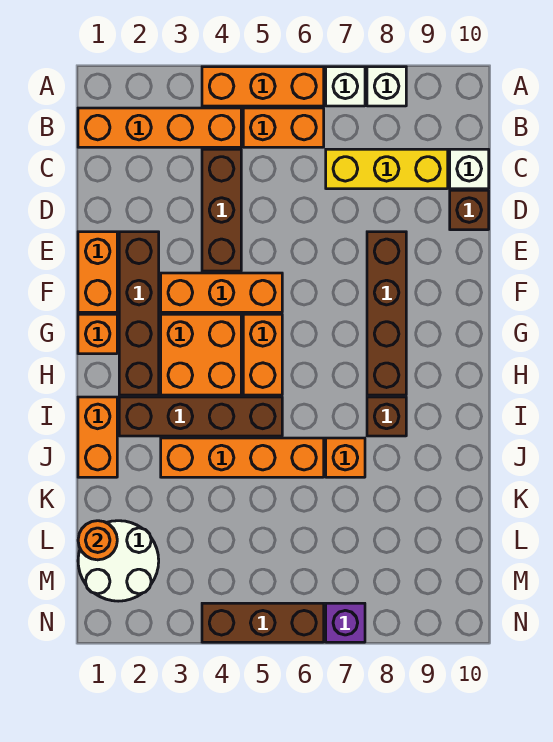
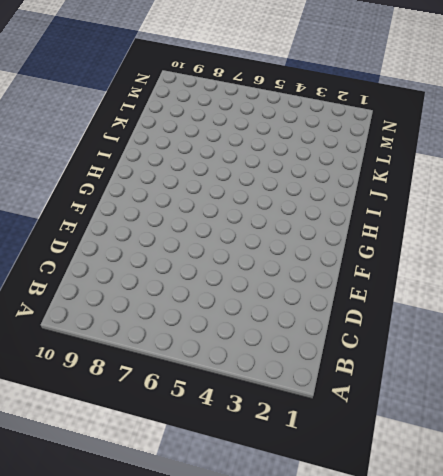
none -> orange brick A4:A6 level 1
none -> white brick A7 level 1
none -> white brick A8 level 1

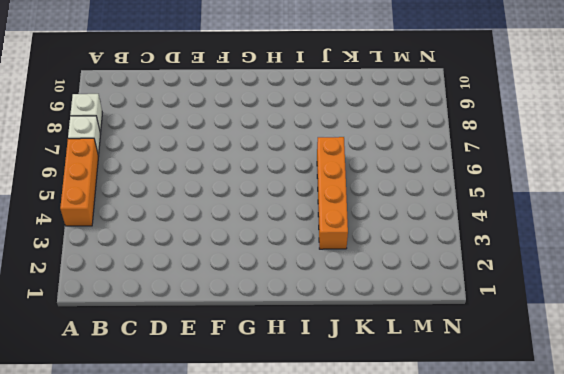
none -> orange brick B1:B4 level 1
none -> orange brick B5:B6 level 1
none -> brown brick C4:E4 level 1

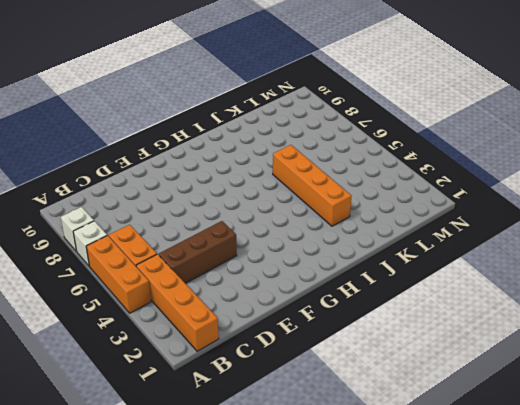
none -> yellow brick C7:C9 level 1
none -> white brick C10 level 1
none -> brown brick D10 level 1

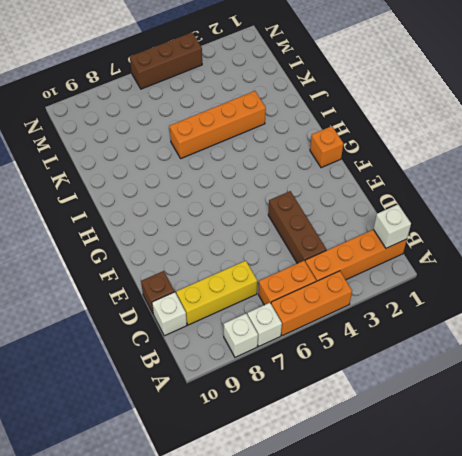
white brick B1 level 2 -> none
none -> orange brick E1:F1 level 1
none -> brown brick E2:H2 level 1
none -> brown brick E8:H8 level 1

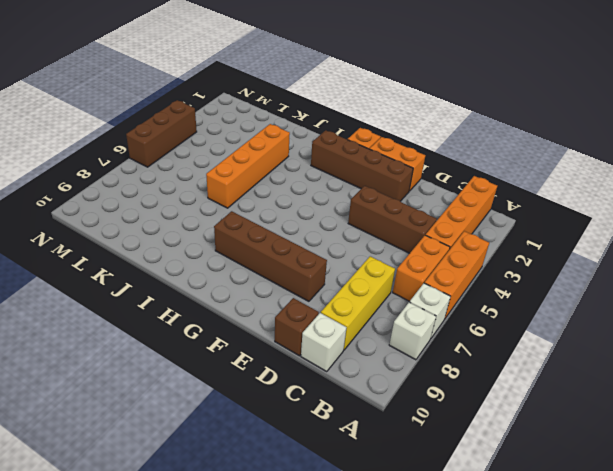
none -> orange brick F3:F5 level 1
none -> orange brick G3:H4 level 1
none -> orange brick G5:H5 level 1

